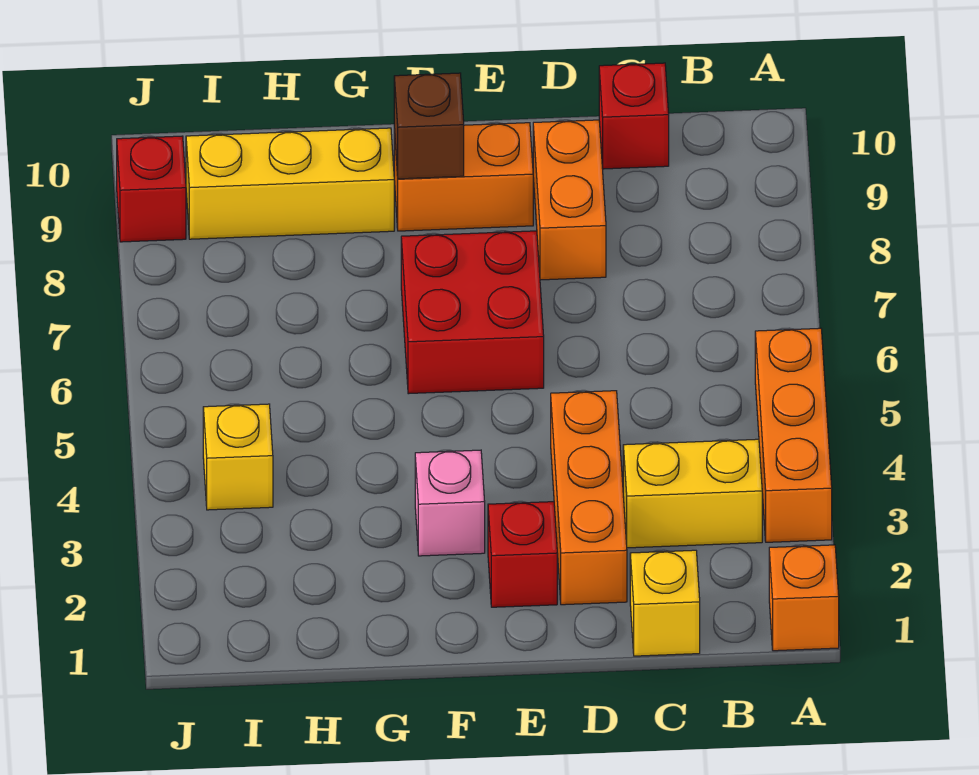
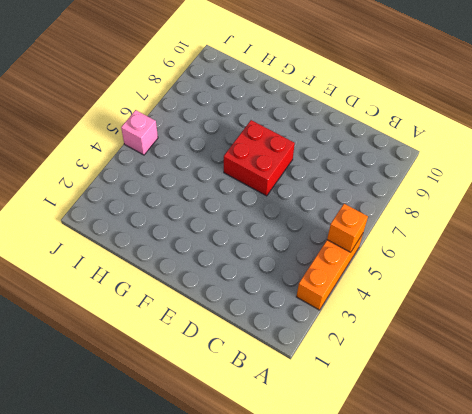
orange brick A5 level 2 -> orange brick A1 level 1
pink brick J5 level 1 -> pink brick F3 level 1
none -> yellow brick B3:C3 level 1
none -> yellow brick C1 level 1
none -> red brick C10 level 1

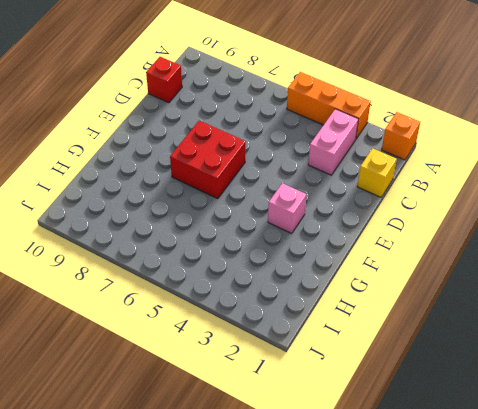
pink brick B3:C3 level 1 -> yellow brick B3:C3 level 1
none -> orange brick D2:D4 level 1
none -> orange brick D8:D9 level 1
none -> red brick E2 level 1

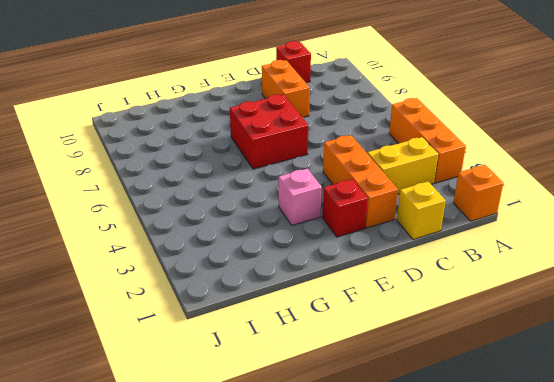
none -> orange brick E9:F9 level 1
none -> yellow brick G9:I9 level 1
none -> yellow brick I4 level 1

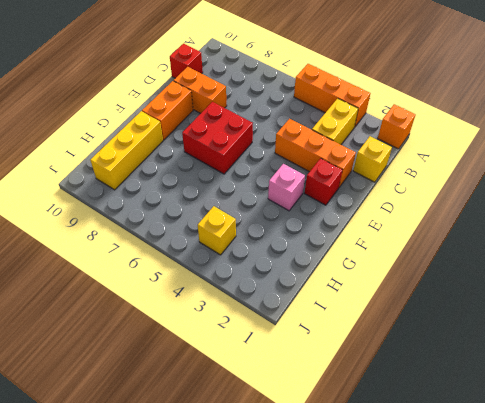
none -> red brick J9 level 1
none -> brown brick F9 level 2

